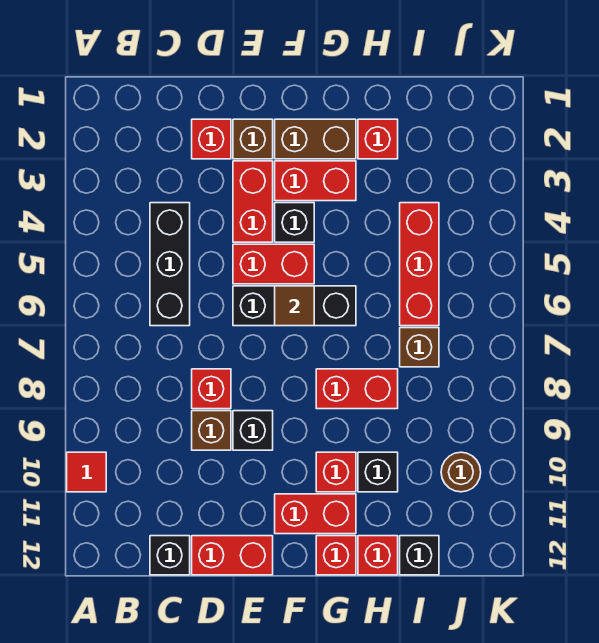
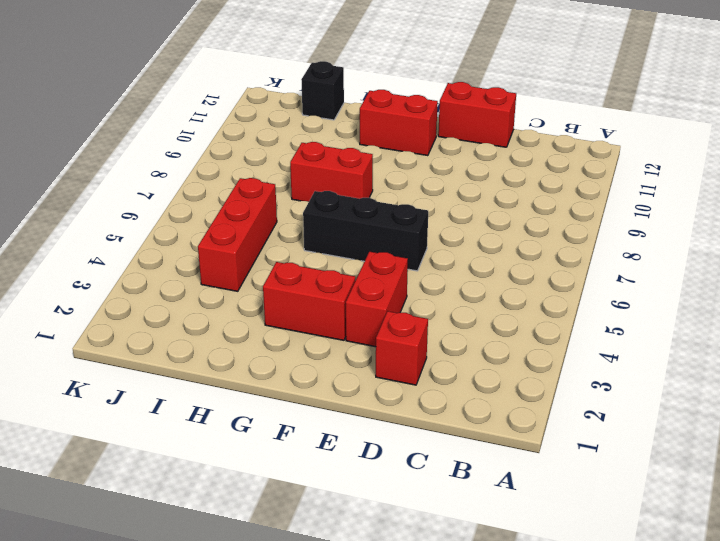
none -> red tile A10 level 1
none -> black brick C4:C6 level 1
none -> black brick C12 level 1

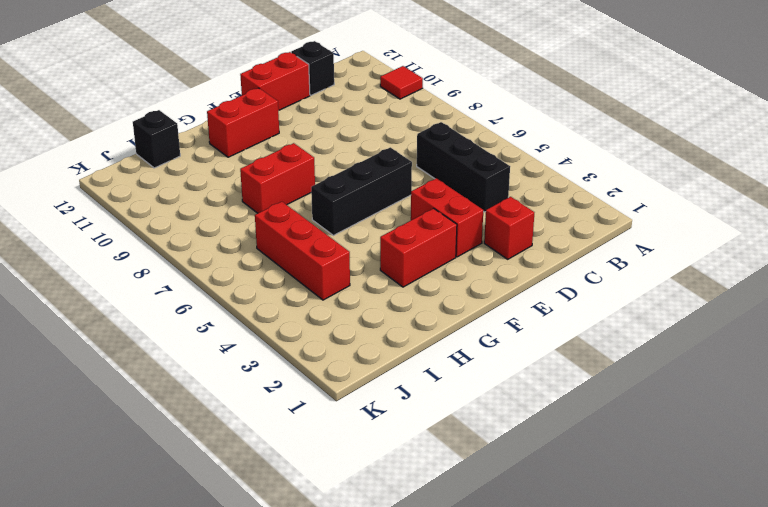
none -> red brick D8 level 1
none -> brown brick D9 level 1
none -> brown brick E2 level 1

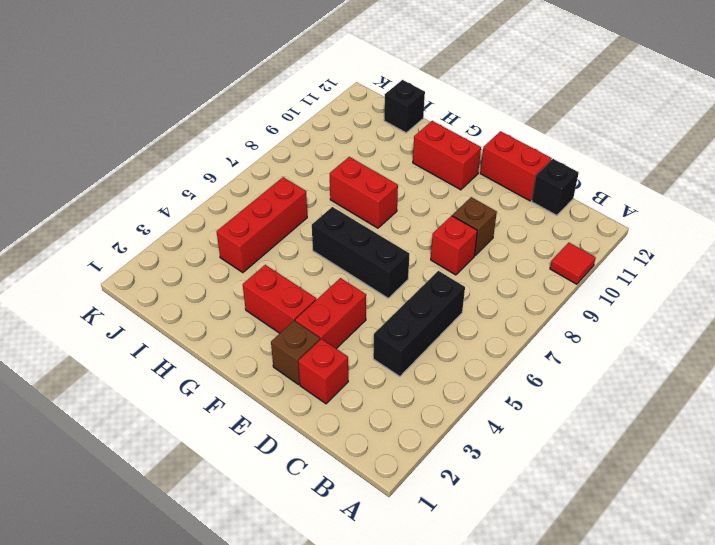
none -> red brick E5:F5 level 1
none -> black brick E9 level 1
none -> brown brick F2:G2 level 1

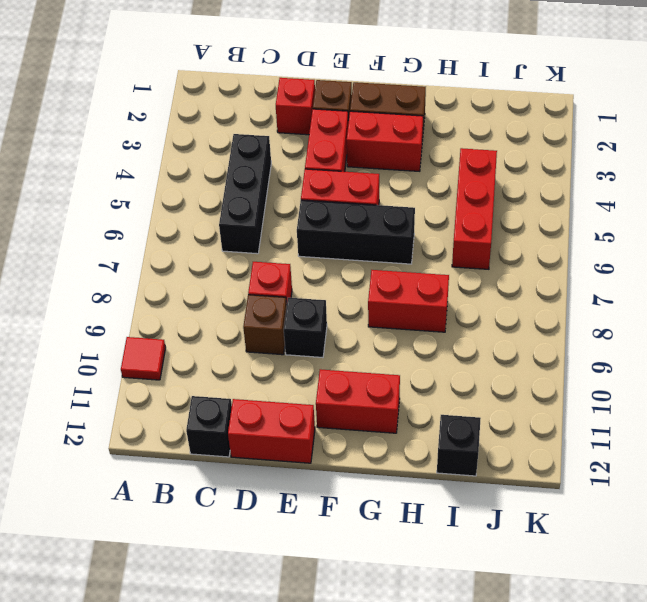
none -> black brick F4 level 1
none -> red brick G10 level 1
none -> red brick G12 level 1

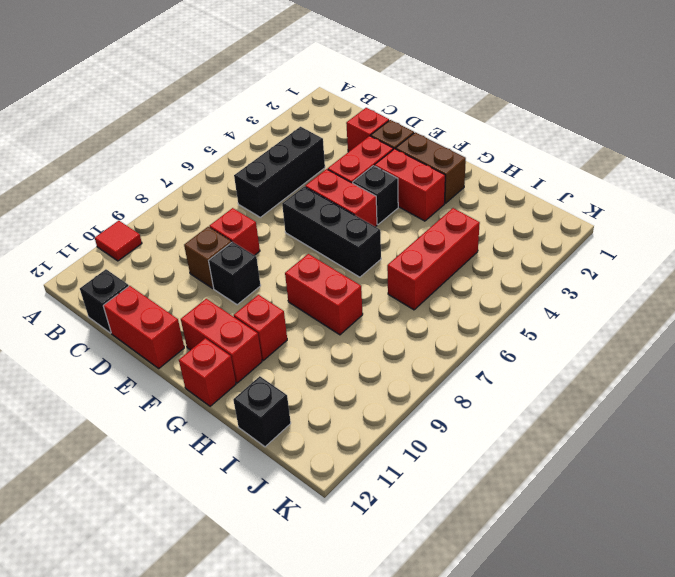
none -> red brick H2 level 1
none -> black brick H10 level 1
none -> red brick H12 level 1

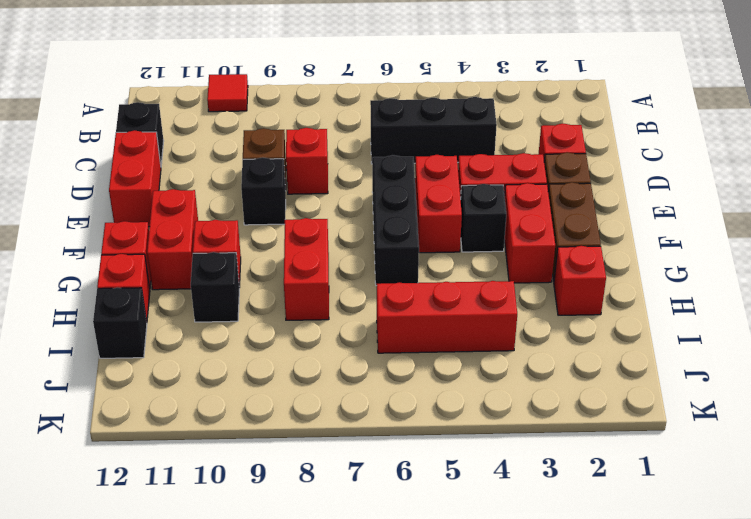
none -> brown brick I7 level 1
none -> brown round brick J10 level 1
none -> brown tile F6 level 2

